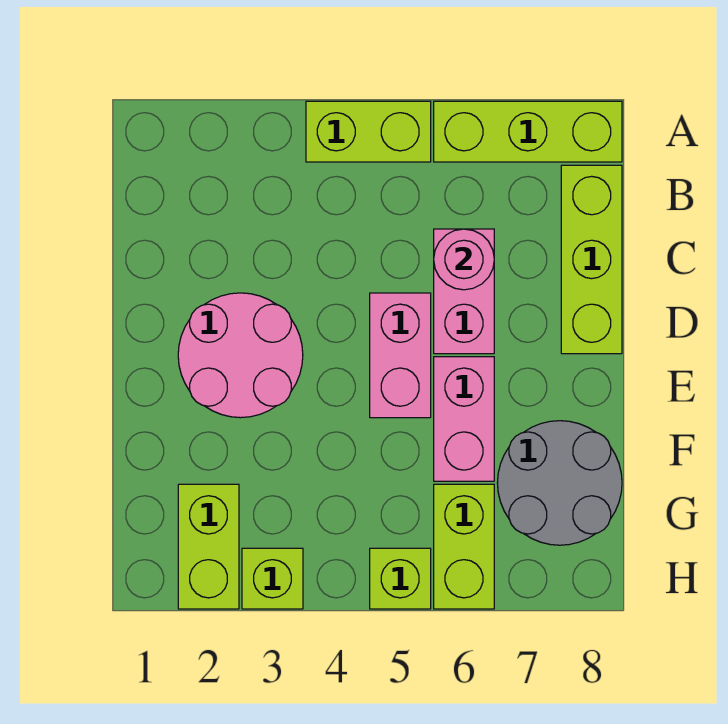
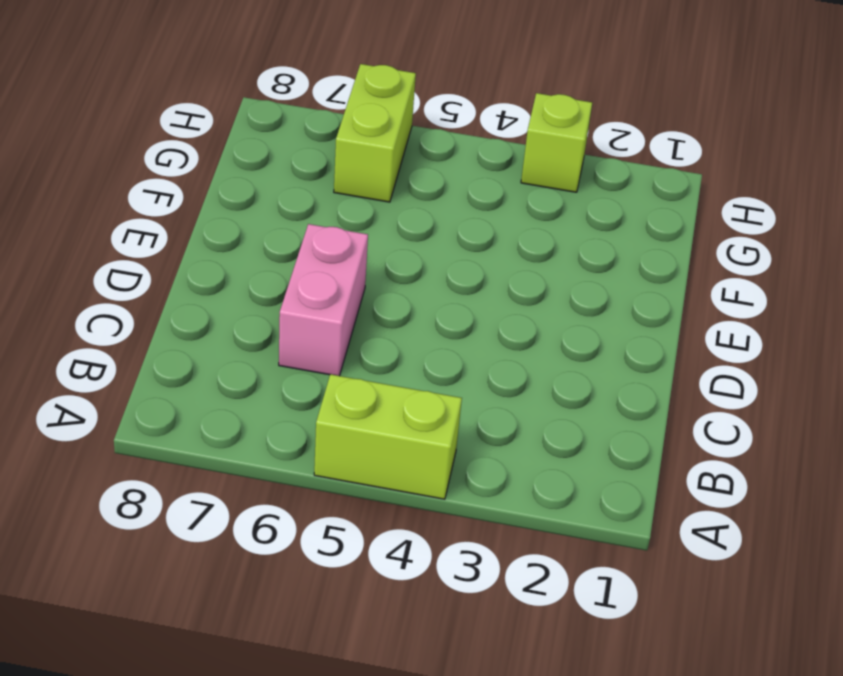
none -> lime brick A6:A8 level 1
none -> lime brick B8:D8 level 1
none -> pink round brick D2:E3 level 1

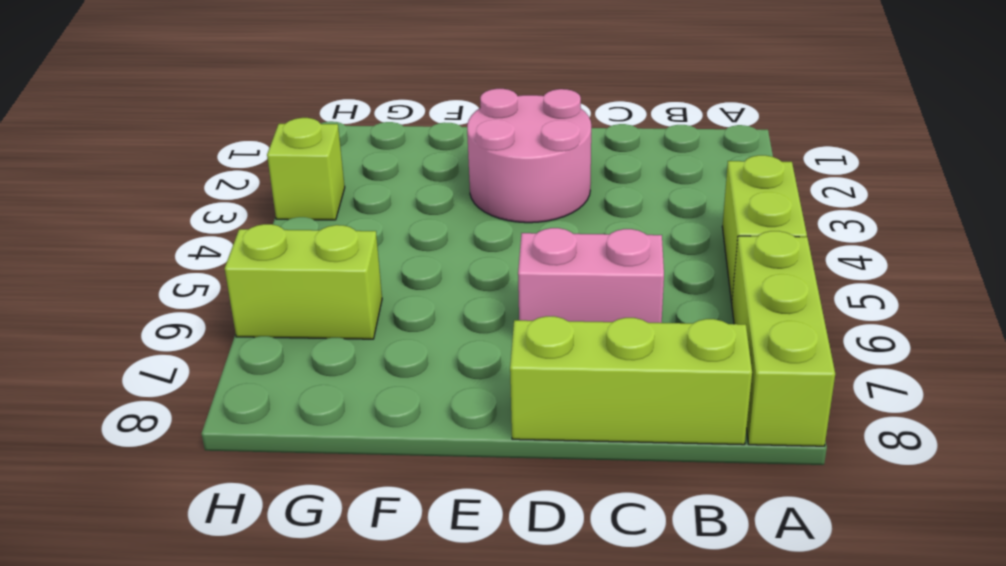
none -> pink brick D5:E5 level 1
none -> pink brick E6:F6 level 1
none -> grey round brick F7:G8 level 1

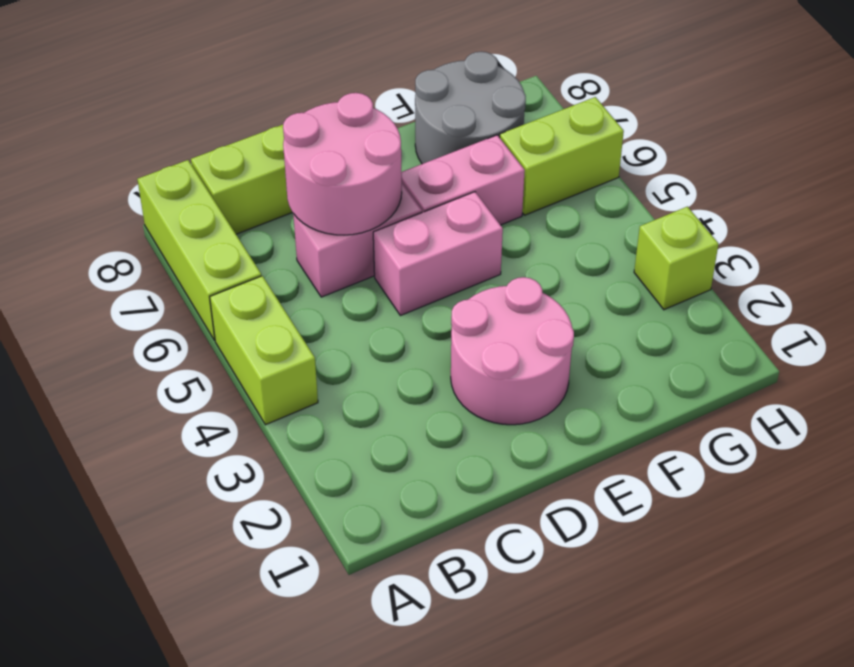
pink round brick C6:D7 level 2 -> pink round brick C6 level 2
none -> lime brick G2:H2 level 1
none -> lime brick H5 level 1

